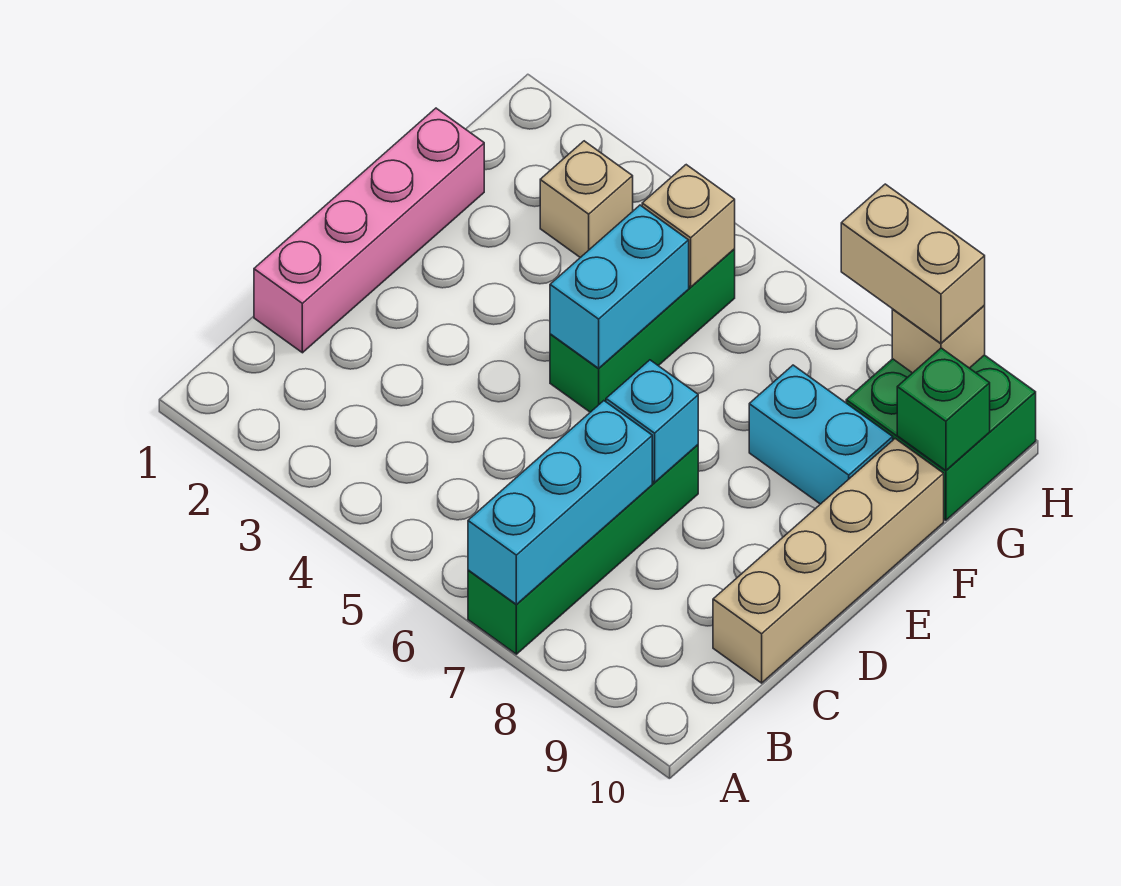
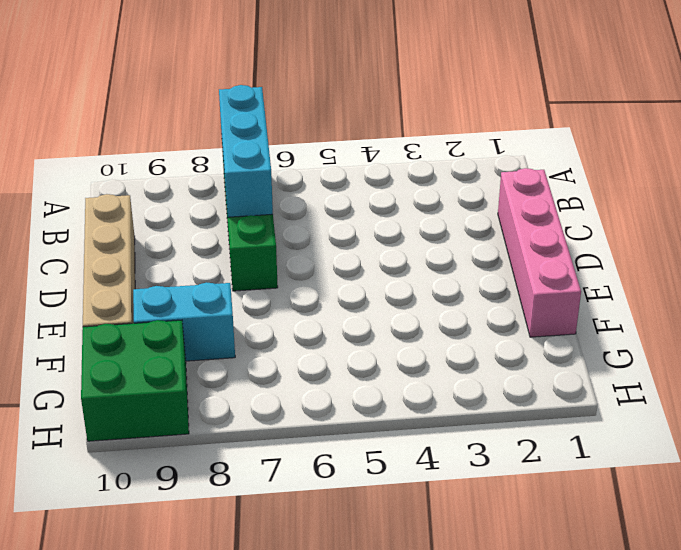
none -> green brick E5:G5 level 1
none -> tan brick G3 level 1
none -> cyan brick D7 level 2

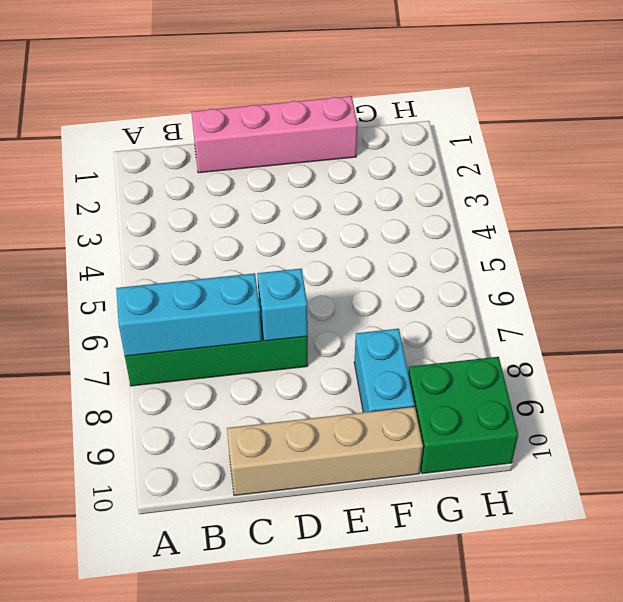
none -> green brick E5:G5 level 1
none -> tan brick G3 level 1
none -> cyan brick E5:F5 level 2

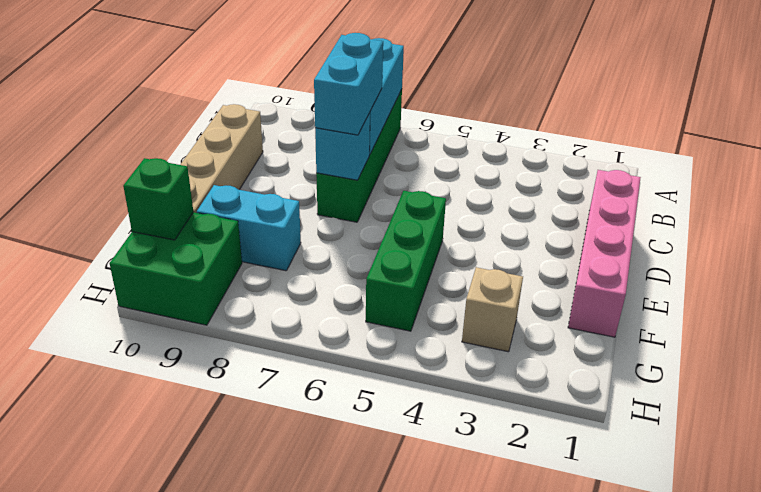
cyan brick C7:D7 level 3 -> cyan brick E5:F5 level 2
none -> tan brick G5 level 2
none -> tan brick H9 level 2
none -> tan brick H8:H9 level 3

